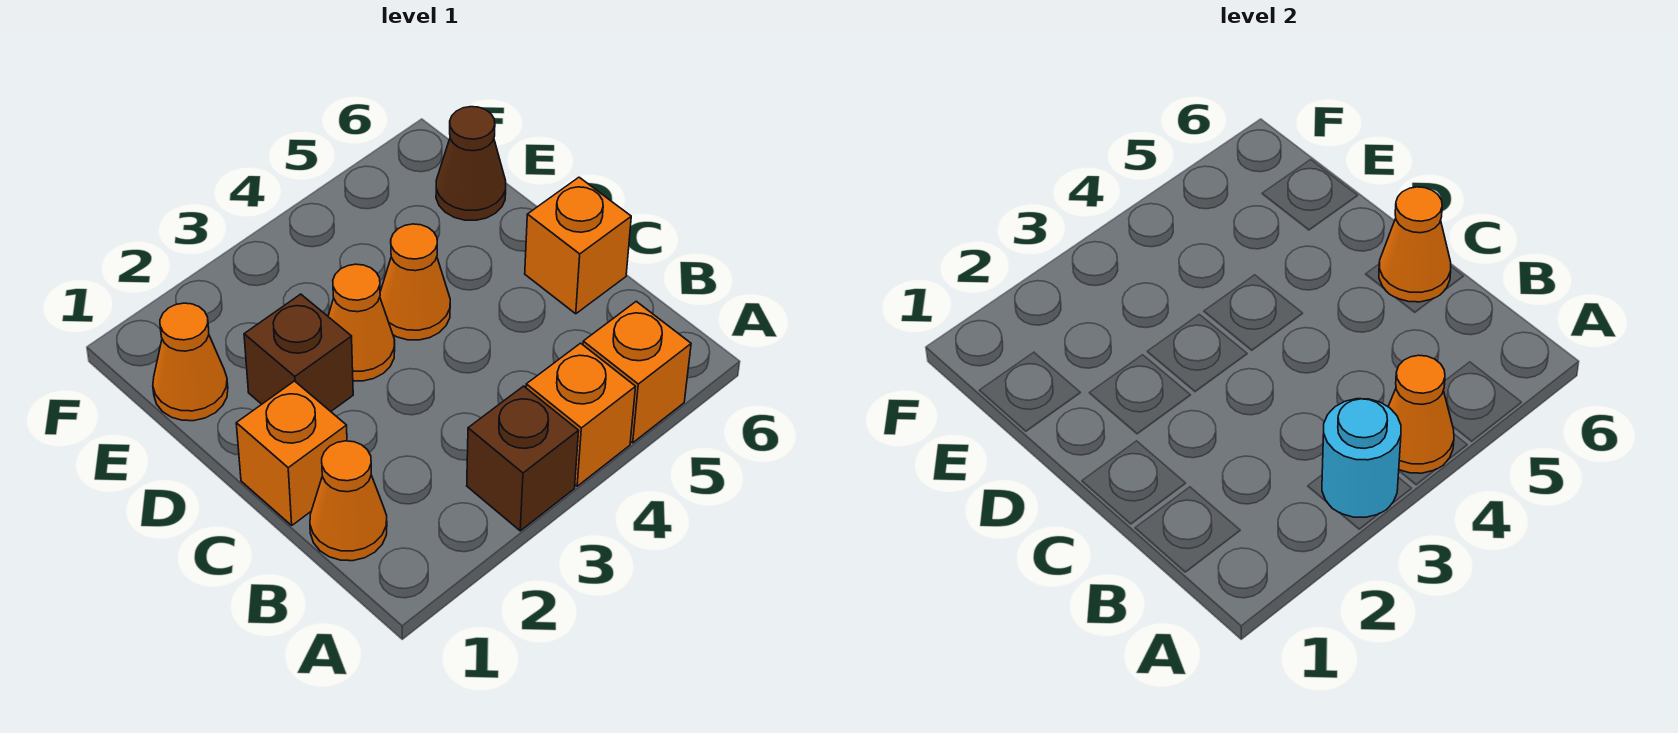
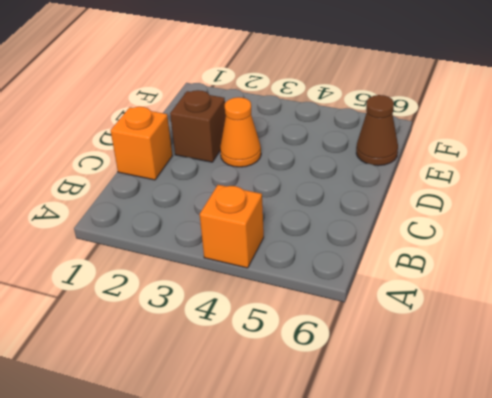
none -> brown brick A3 level 1
none -> orange brick A5 level 1
none -> orange cone B1 level 1

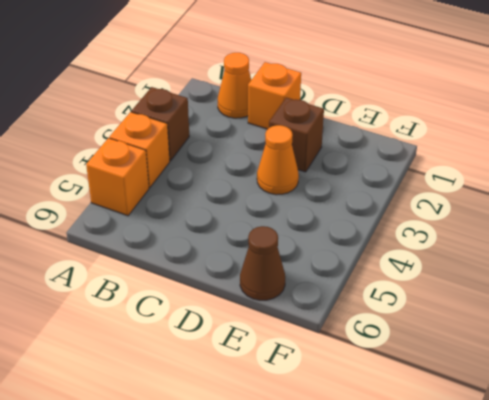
none -> orange brick C6 level 1
none -> orange cone D4 level 1
none -> orange cone E1 level 1

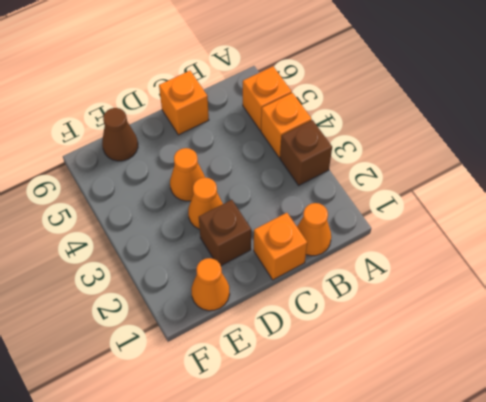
none -> cyan round brick A3 level 2
none -> orange cone A4 level 2
none -> orange cone C6 level 2

